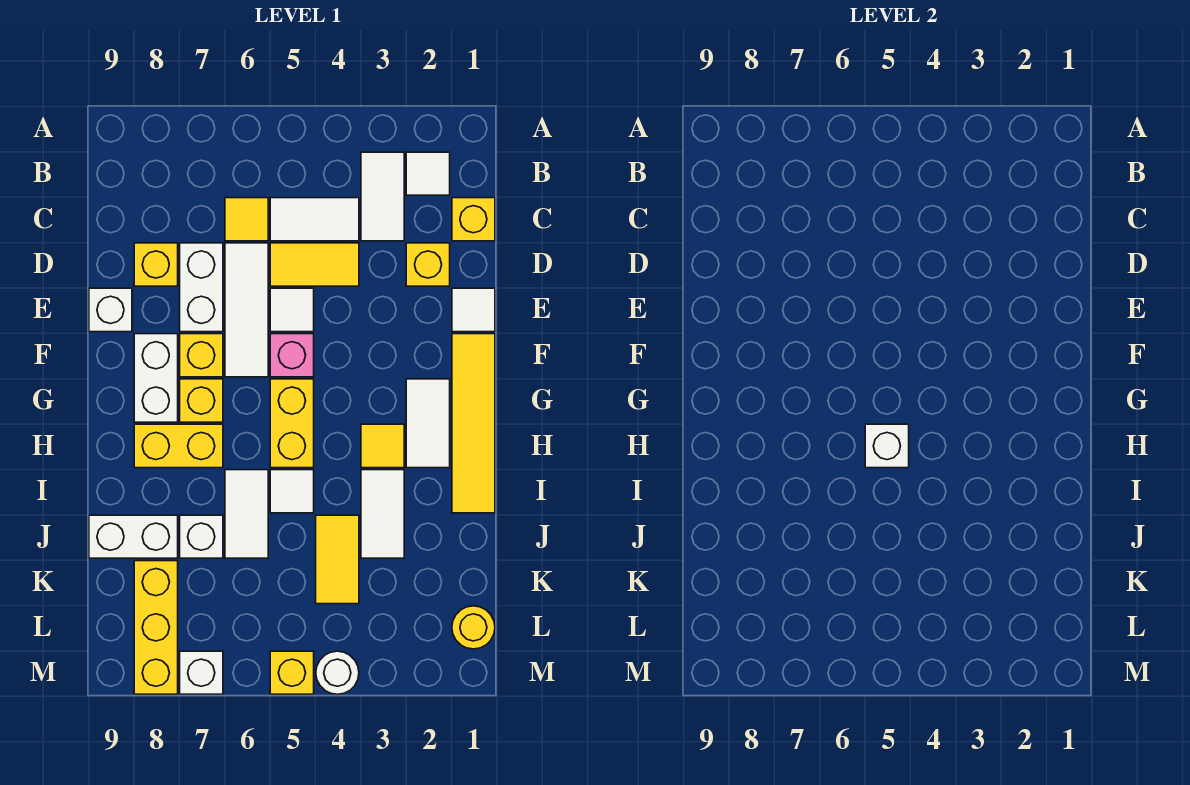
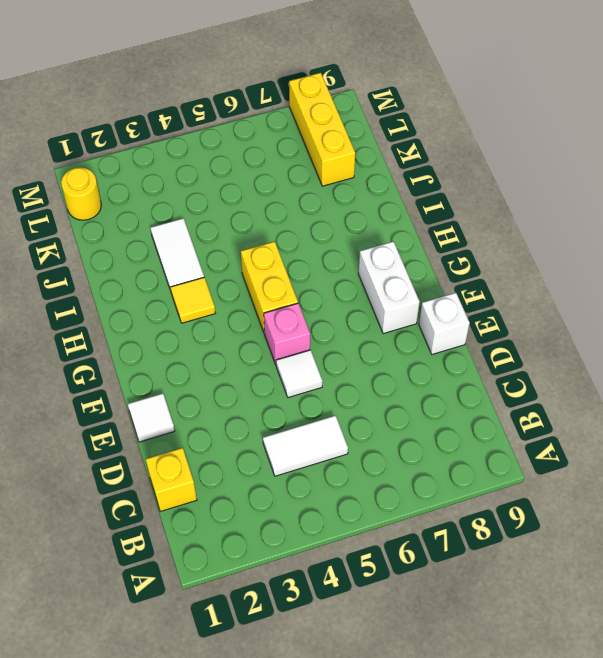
none -> white tile B2 level 1
none -> white tile B3:C3 level 1
none -> yellow tile C6 level 1
none -> yellow brick D2 level 1

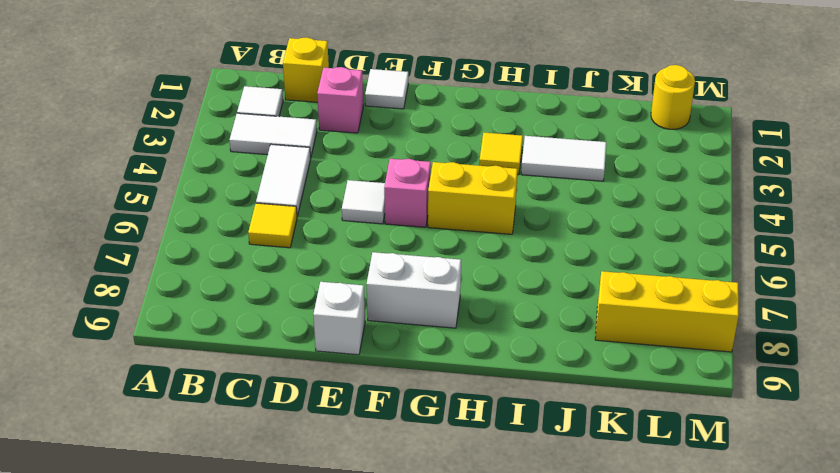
pink brick D2 level 1 -> yellow brick D2 level 1
none -> yellow tile D4:D5 level 1
none -> white tile D6:F6 level 1
none -> white brick D7:E7 level 1
none -> yellow brick D8 level 1

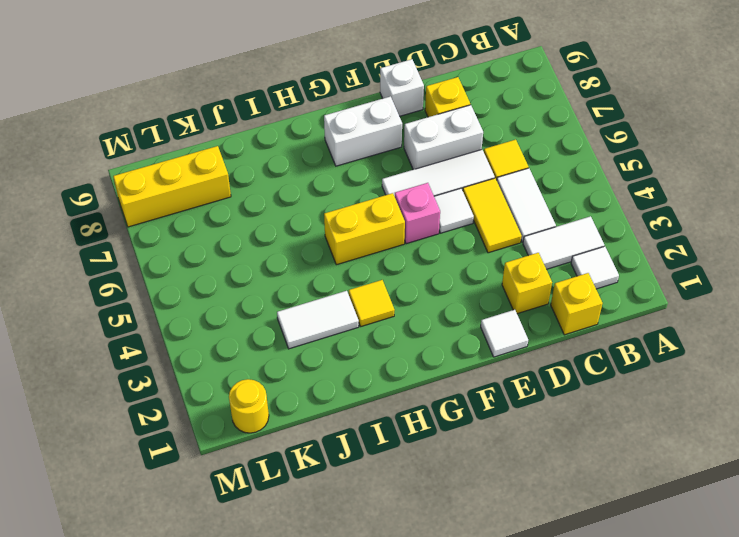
none -> yellow tile F1:I1 level 1
none -> yellow brick F7 level 1
none -> white tile G2:H2 level 1
none -> yellow brick G7 level 1

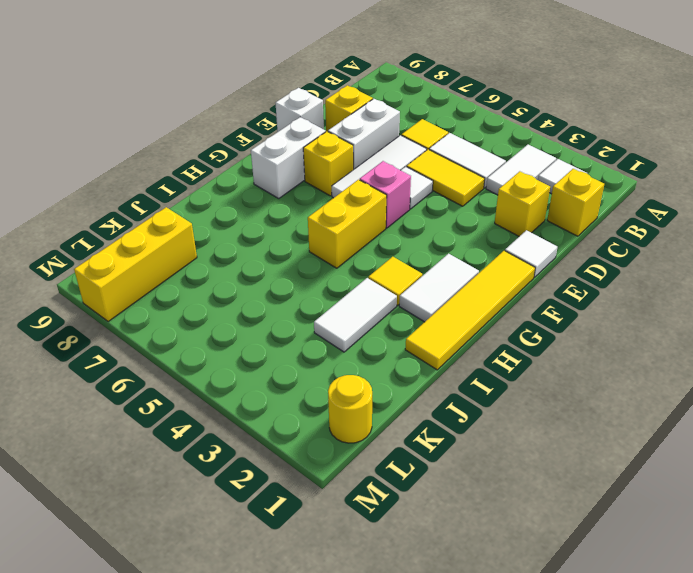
none -> yellow brick G7 level 1
none -> yellow brick H7:H8 level 1
none -> white tile I5 level 1
none -> white tile I6:J6 level 1

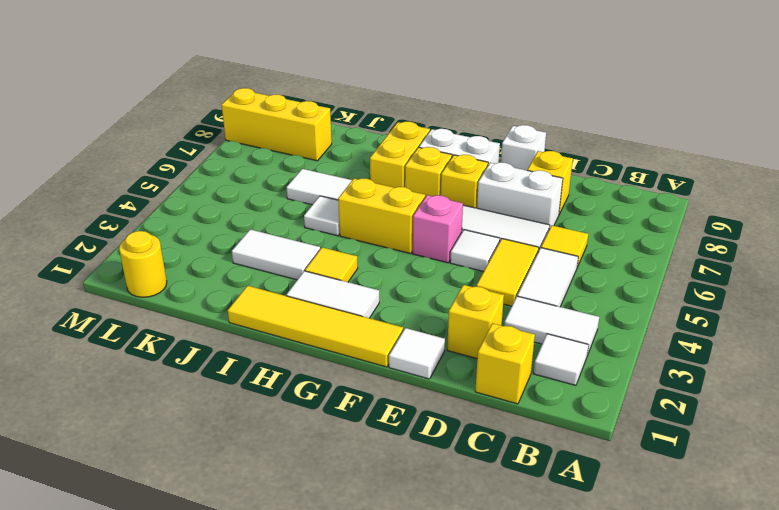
none -> yellow tile J4:K4 level 1
none -> white brick J7 level 1
none -> white brick J8:J9 level 1
none -> white round brick M4 level 1

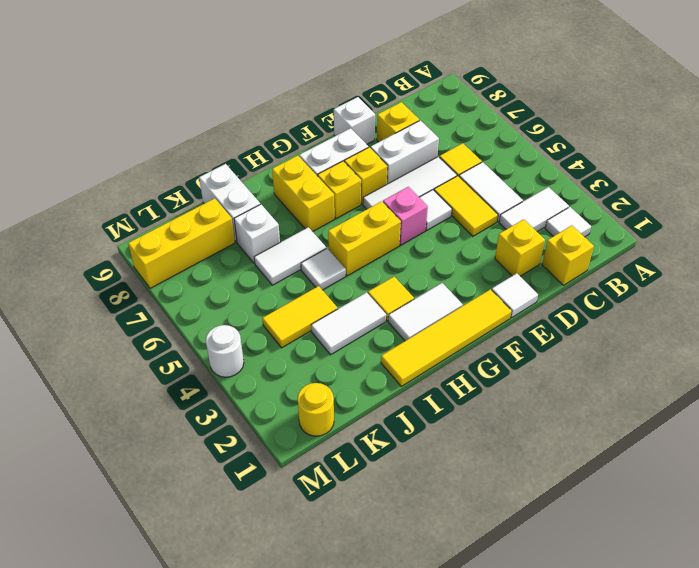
none -> yellow brick M5 level 1
none -> white brick M7 level 1
none -> white brick H5 level 2

